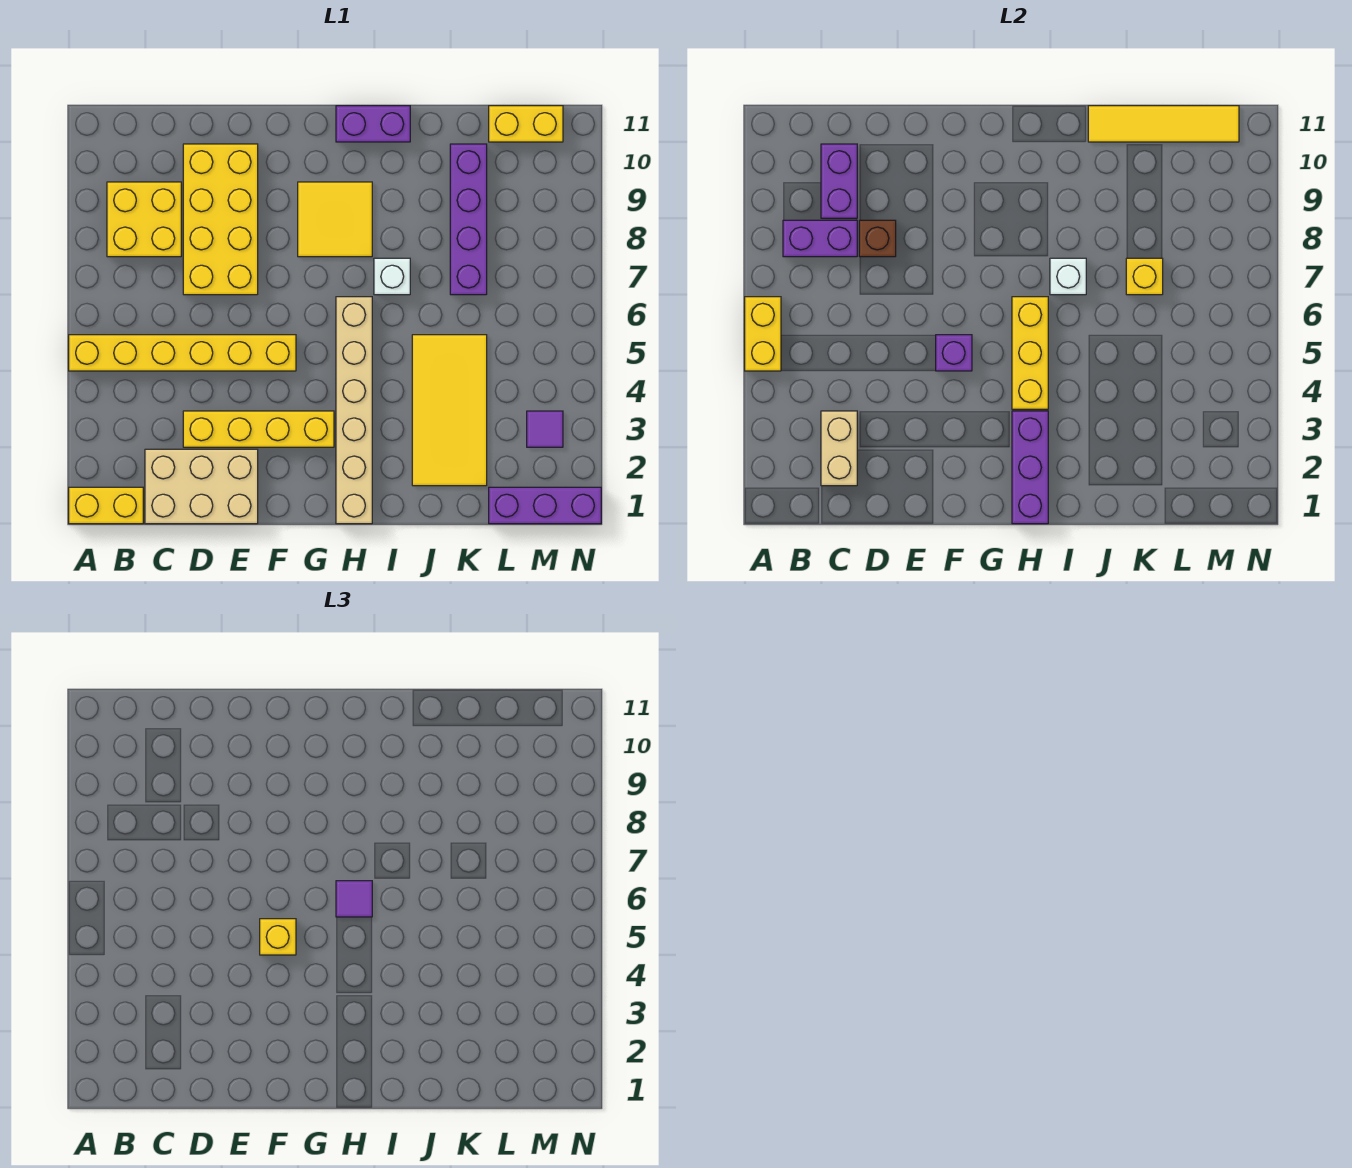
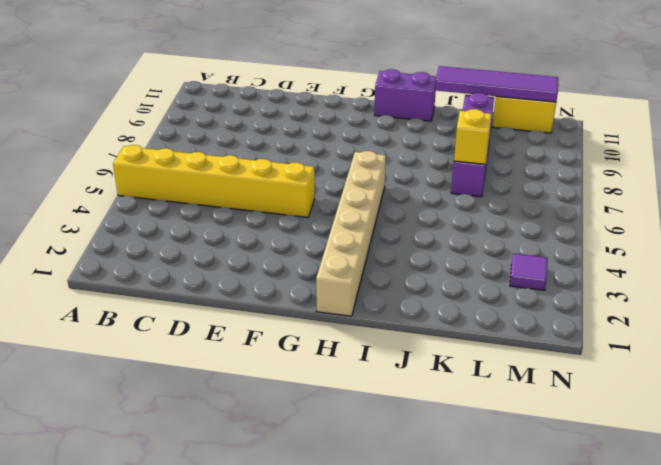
purple tile J11:M11 level 2 -> yellow tile J11:M11 level 2
none -> yellow brick A1:B1 level 1
none -> yellow brick B8:C9 level 1
none -> tan brick C1:E2 level 1

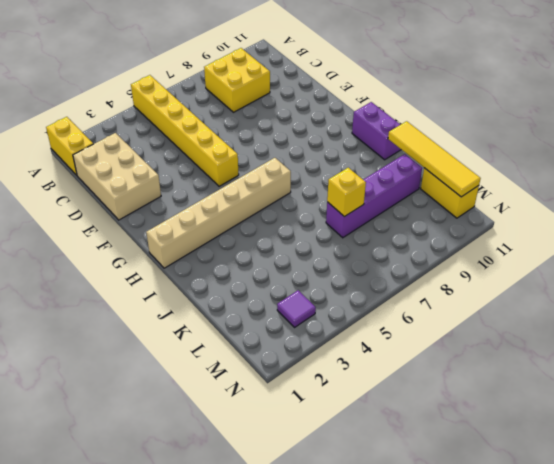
none -> yellow brick D3:G3 level 1
none -> yellow brick D7:E10 level 1
none -> yellow tile G8:H9 level 1

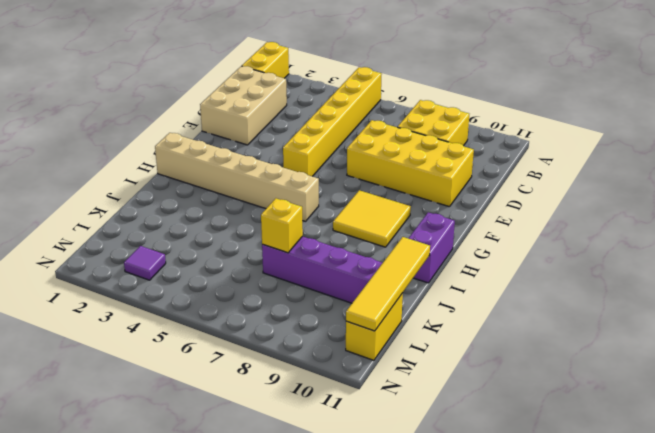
none -> yellow brick D3:G3 level 1
none -> white brick I7 level 1
none -> yellow tile J2:K5 level 1

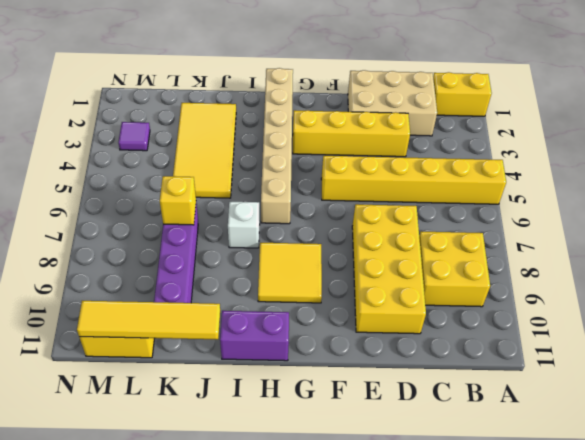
none -> purple brick L1:N1 level 1
none -> yellow brick A5:A6 level 2
none -> purple brick B8:C8 level 2

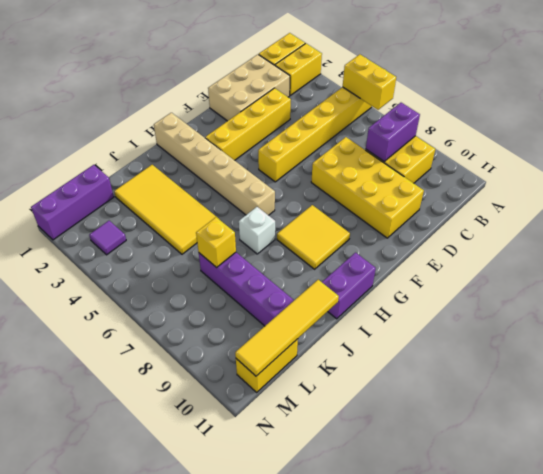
yellow brick A2:B2 level 1 -> none
none -> tan brick C2:C3 level 2
none -> purple brick C9:C10 level 2
none -> brown brick D8 level 2

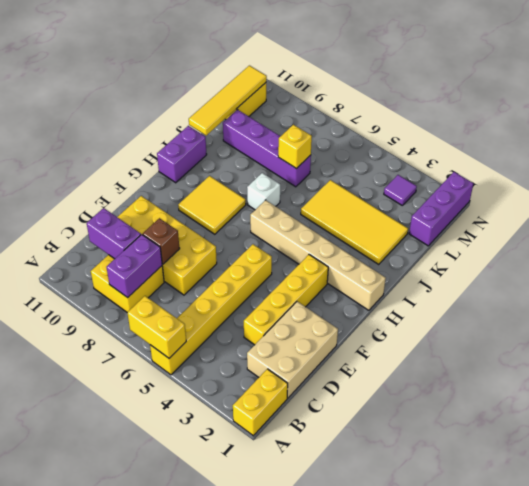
none -> tan brick C2:C3 level 2
none -> purple brick F5 level 2
none -> purple brick H1:H3 level 2

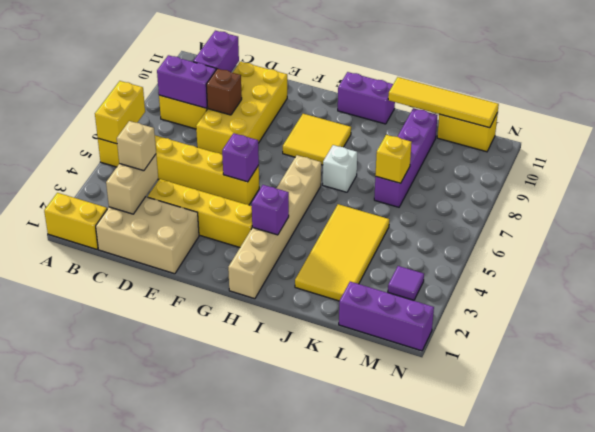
tan brick C3 level 3 -> none
purple brick H3 level 2 -> purple brick H1:H3 level 2
none -> yellow brick H4:H6 level 2
none -> white brick I7 level 2
none -> yellow brick F5 level 3

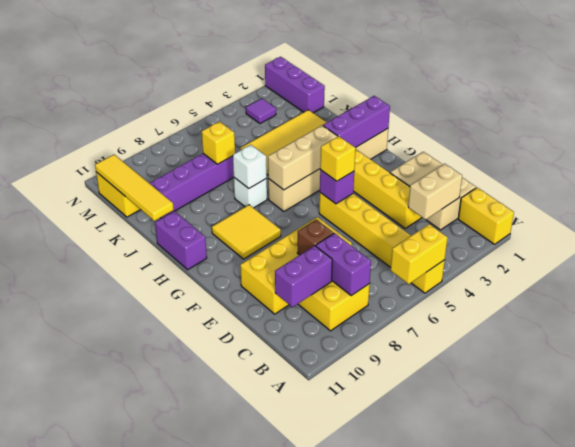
tan brick H4:H6 level 2 -> yellow brick H4:H6 level 2
none -> purple tile H6 level 3

